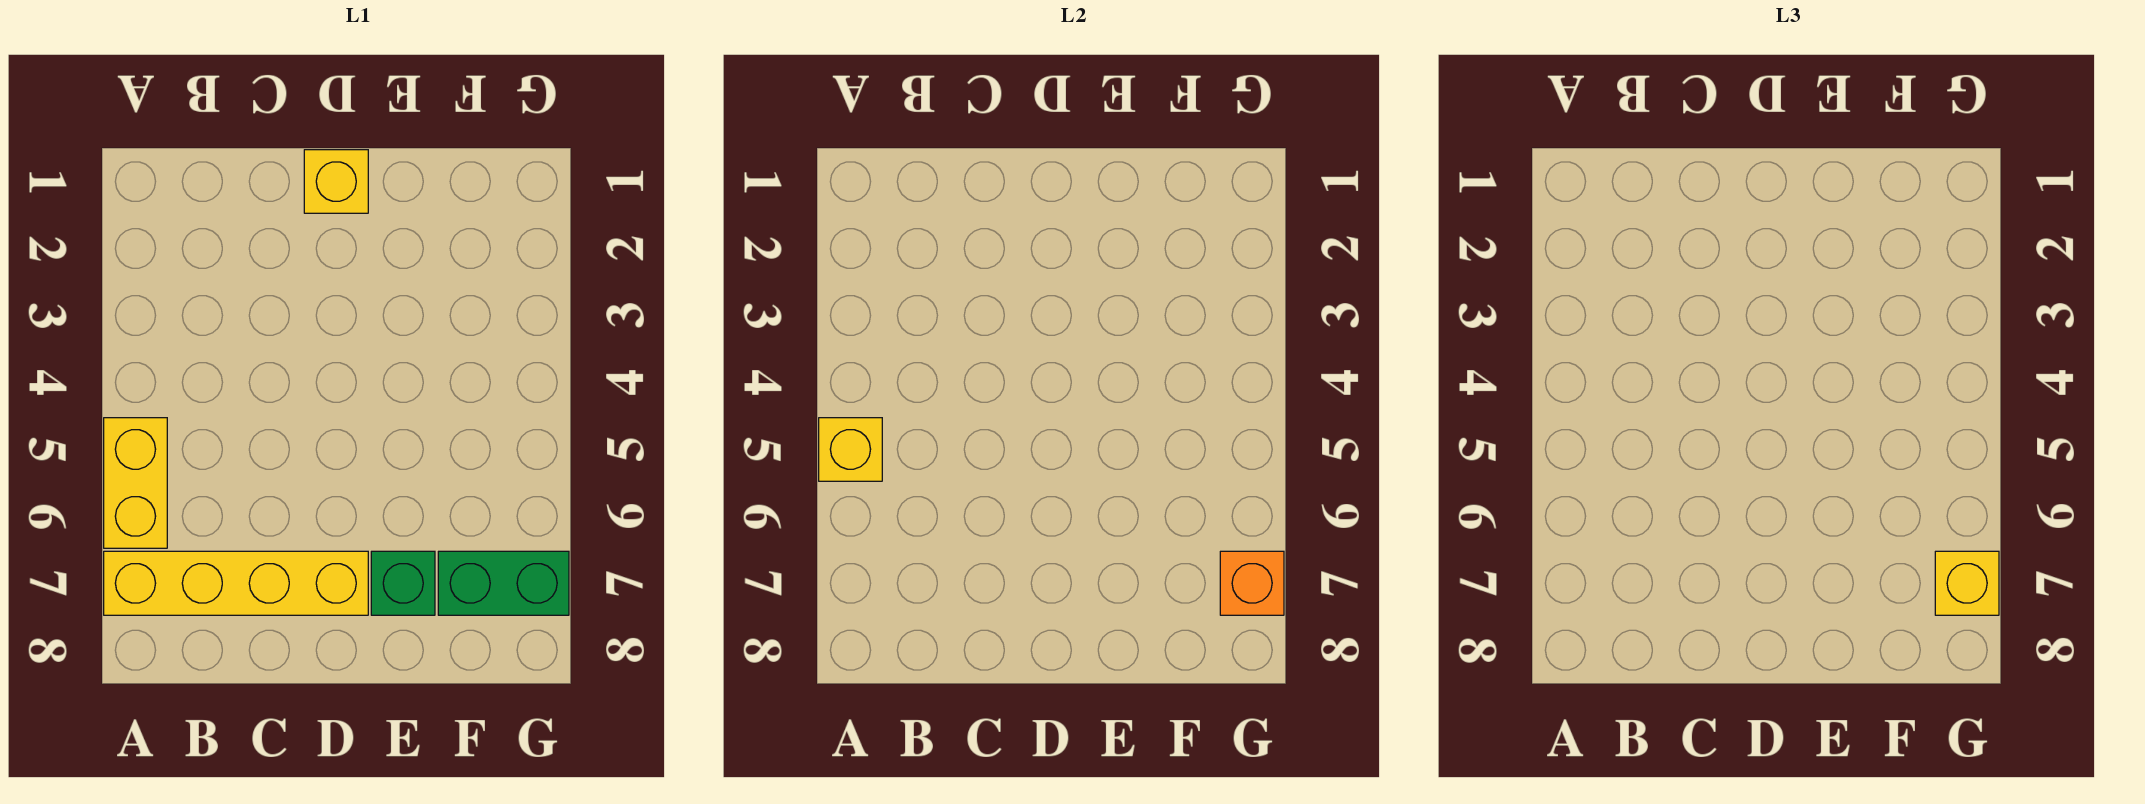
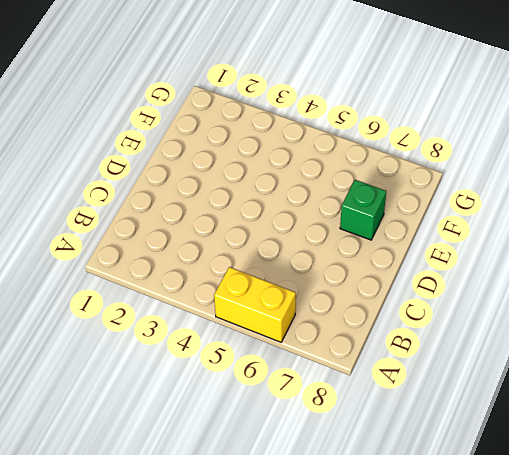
none -> yellow brick A7:D7 level 1
none -> yellow brick D1 level 1

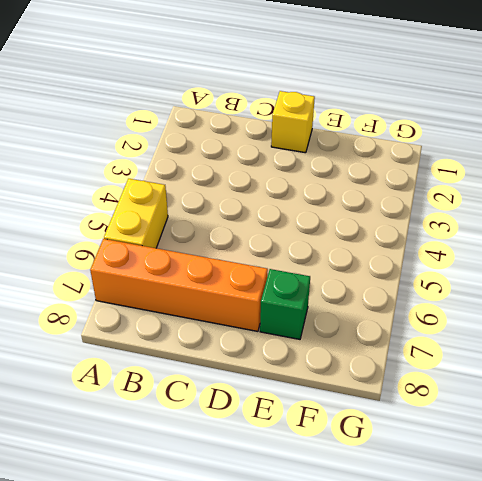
orange brick A7:D7 level 1 -> yellow brick A7:D7 level 1
none -> green brick F7:G7 level 1
none -> yellow brick A5 level 2

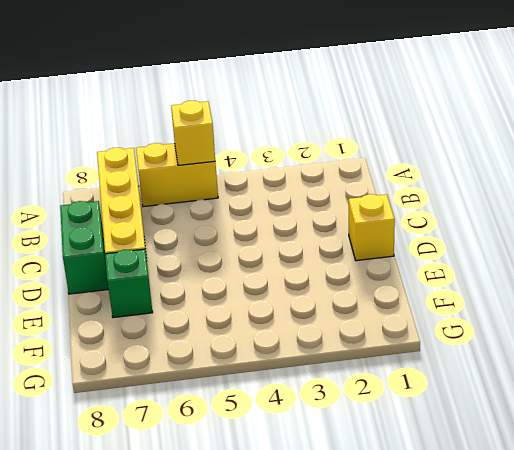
green brick C8:D8 level 1 -> green brick F7:G7 level 1
none -> orange brick G7 level 2
none -> yellow brick G7 level 3

